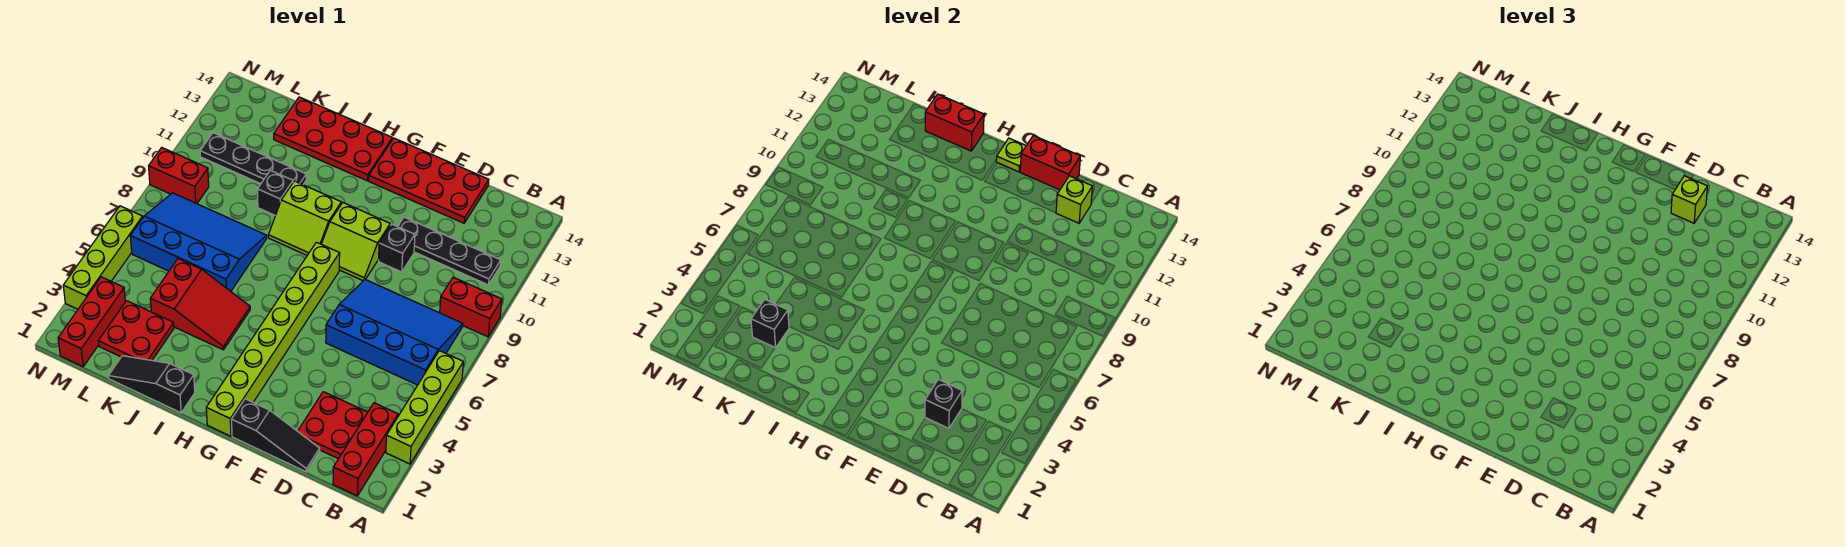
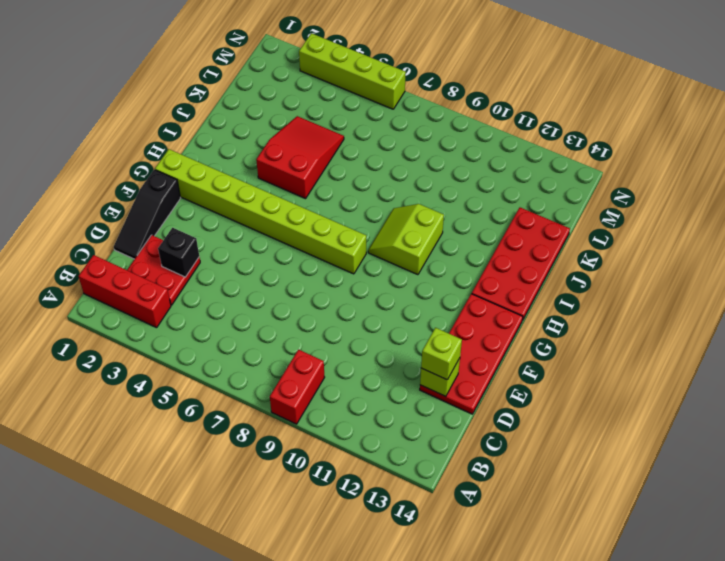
red slope I4:K5 level 1 top I -> red slope I4:K5 level 1 top K
none -> lime brick A3:A6 level 1
none -> blue slope B6:E8 level 1 top 6
none -> black plate B11:E11 level 1

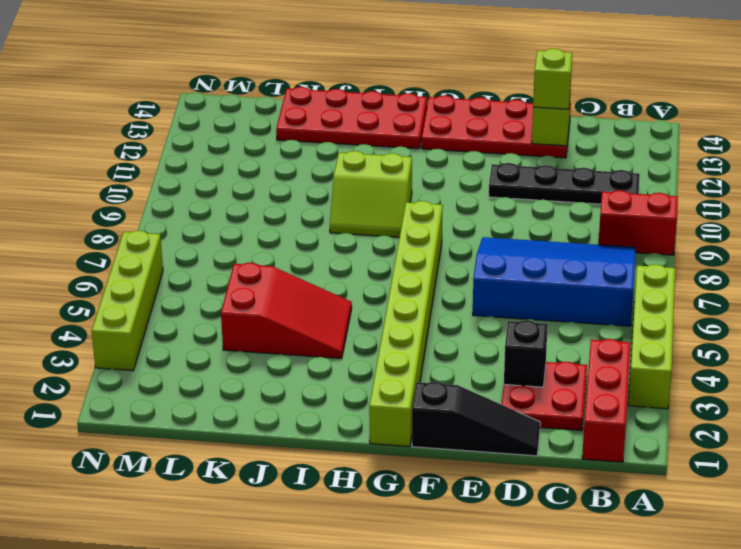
none -> black brick E10 level 1
none -> lime slope F9:G10 level 1 top 10
none -> black slope I1:K1 level 1 top I

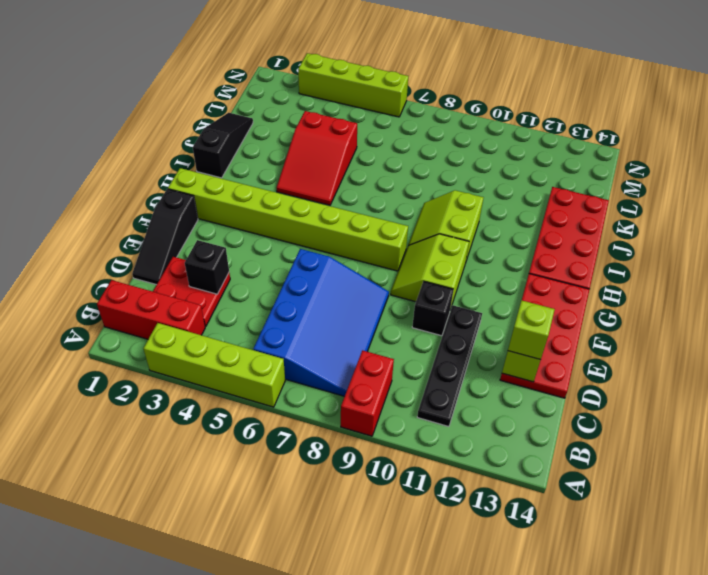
none -> blue slope J6:M8 level 1 top 6
none -> black brick J10 level 1
none -> black plate J11:M11 level 1

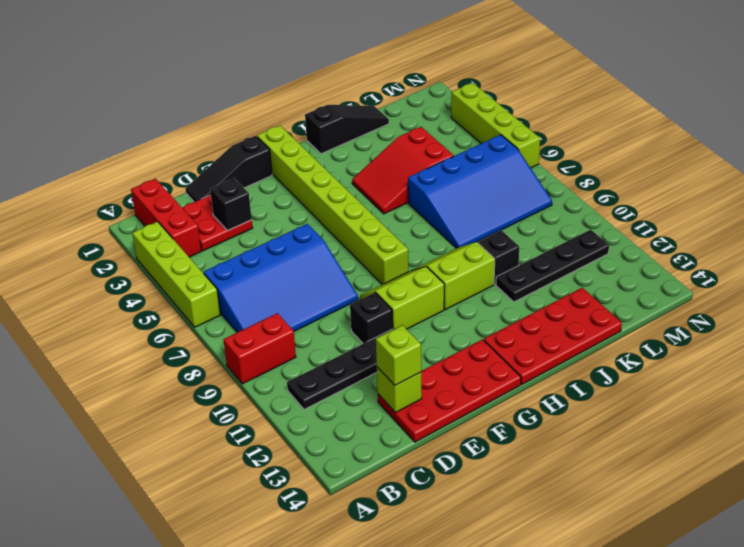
none -> red plate K2:L3 level 1
none -> red brick M1:M3 level 1
none -> red brick M9:N9 level 1

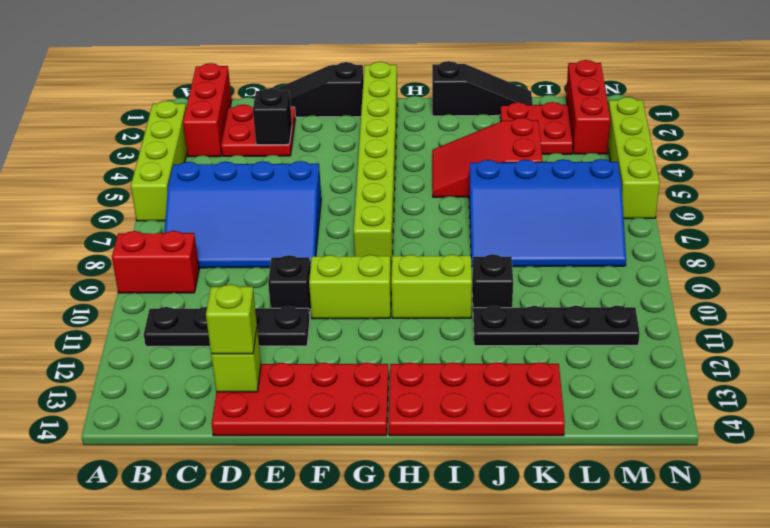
none -> red brick M9:N9 level 1
none -> red brick E14:F14 level 2
none -> lime plate G14 level 2

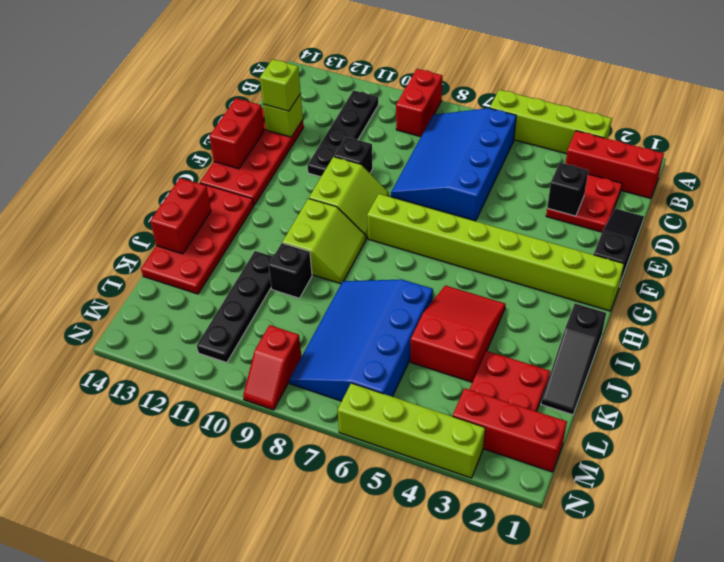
red slope M9:N9 level 1 top M -> red brick M9:N9 level 1
none -> lime plate G14 level 2
none -> black brick K3 level 2

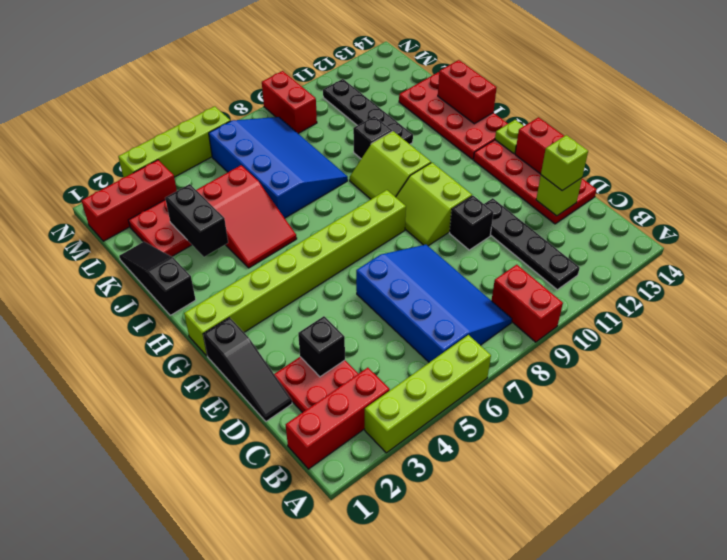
black brick J3:K3 level 2 -> black brick K3 level 2

